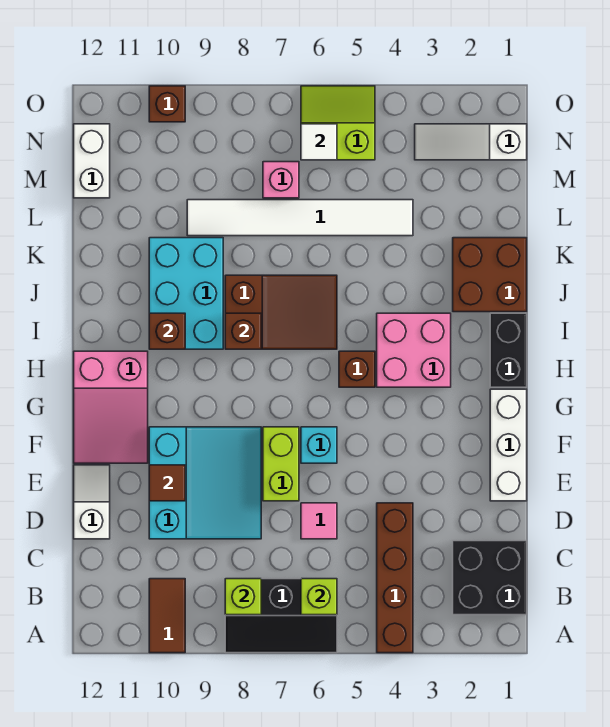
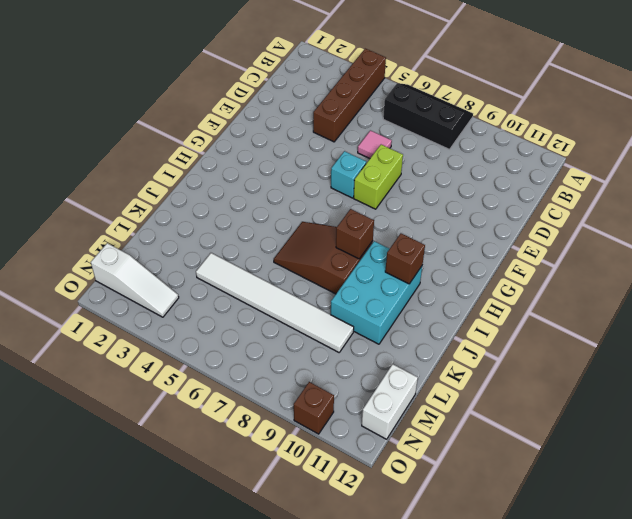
none -> brown tile A10:B10 level 1
none -> black brick B1:C2 level 1
none -> cyan slope D8:F10 level 1 top 10

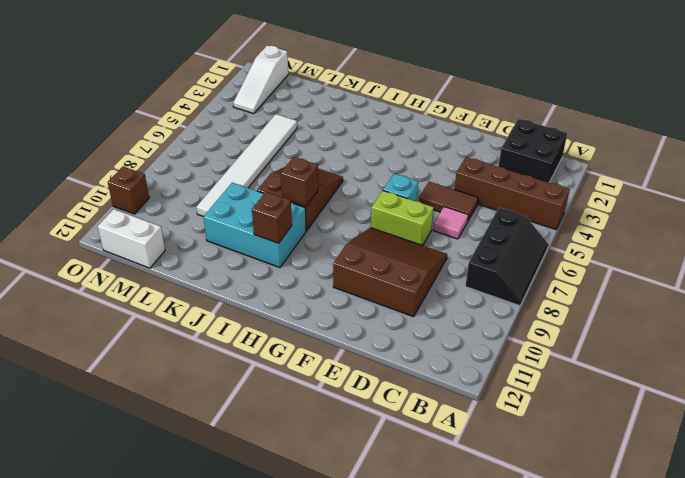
brown tile D5:E5 level 1 -> brown tile A10:B10 level 1
brown slope D8:F10 level 1 top 10 -> cyan slope D8:F10 level 1 top 10
none -> white slope D12:E12 level 1 top D
none -> white brick E1:G1 level 1
none -> pink slope F11:H12 level 1 top H

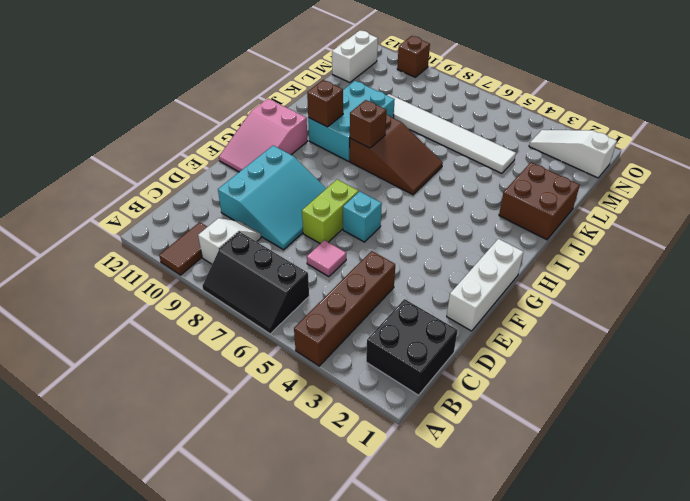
white slope B9:C9 level 1 top B -> white slope D12:E12 level 1 top D
none -> black brick H1:I1 level 1
none -> pink brick H3:I4 level 1
none -> brown brick H5 level 1

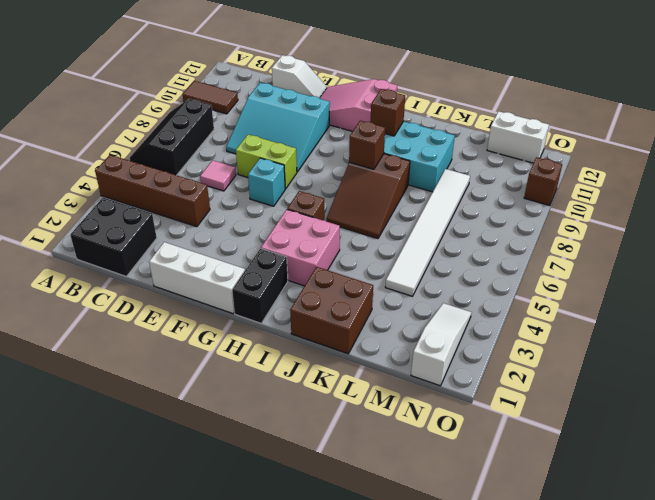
black brick H1:H2 level 1 -> black brick H1:I1 level 1
none -> pink brick M7 level 1
none -> lime slope N5:O6 level 1 top N
none -> lime brick B6 level 2

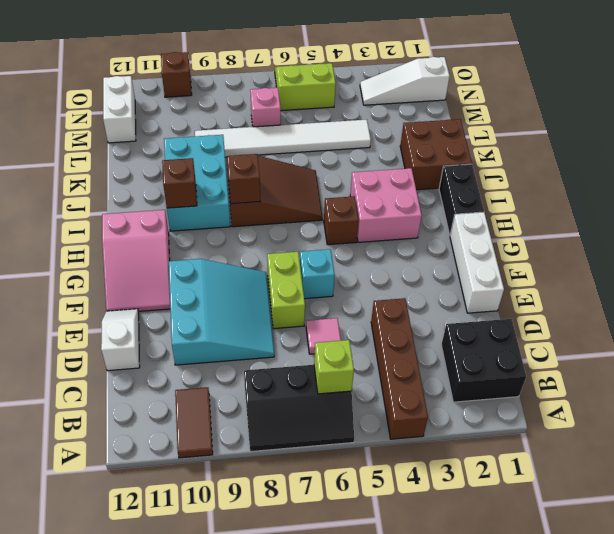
none -> lime brick B8 level 2
none -> brown tile E10 level 2
none -> white tile N6 level 2

